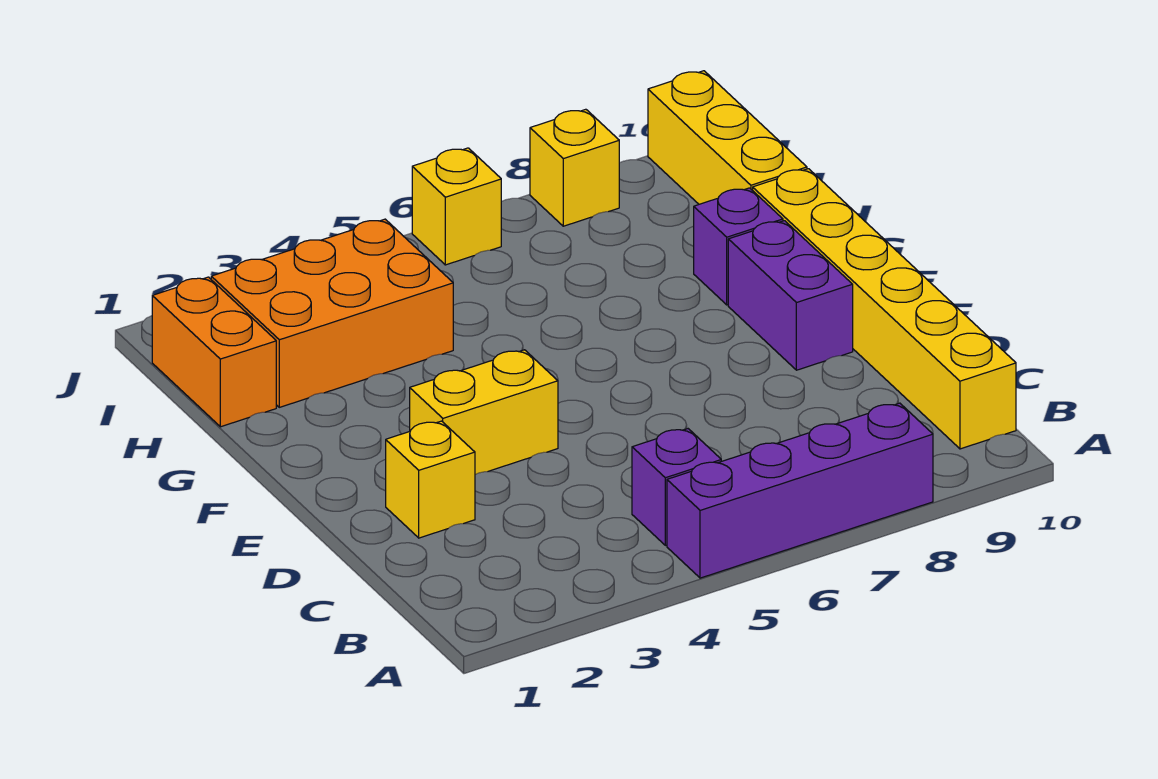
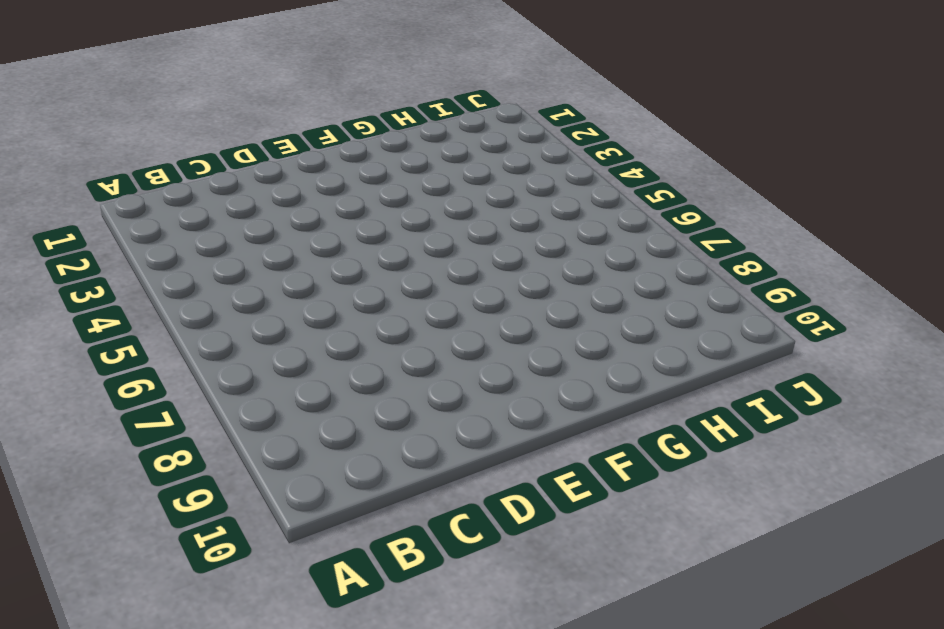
none -> purple brick A5:A8 level 1
none -> purple brick B5 level 1
none -> yellow brick B10:G10 level 1

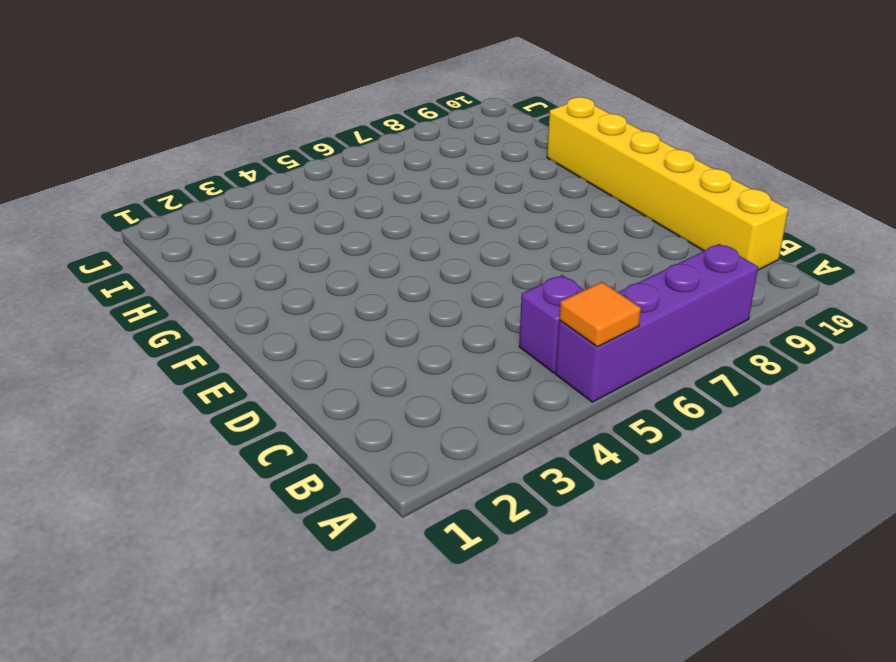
orange tile A5 level 2 -> none
none -> yellow brick D2 level 1
none -> yellow brick E3:E4 level 1
none -> purple brick E9:F9 level 1

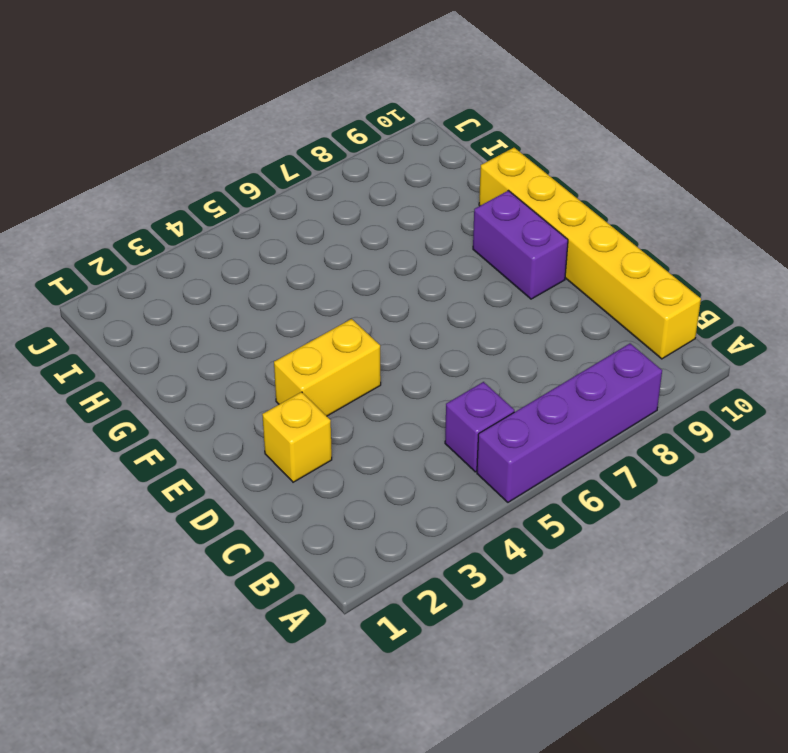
none -> purple brick G9 level 1
none -> orange brick H1:I1 level 1
none -> orange brick H2:I4 level 1

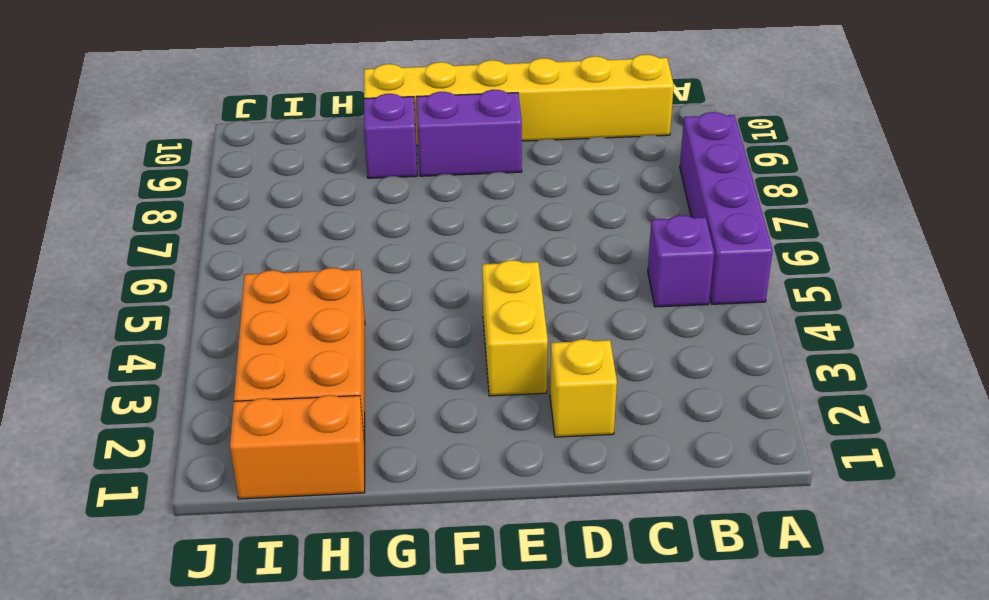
none -> yellow brick H10:J10 level 1
none -> yellow brick J6 level 1
none -> yellow brick J8 level 1

